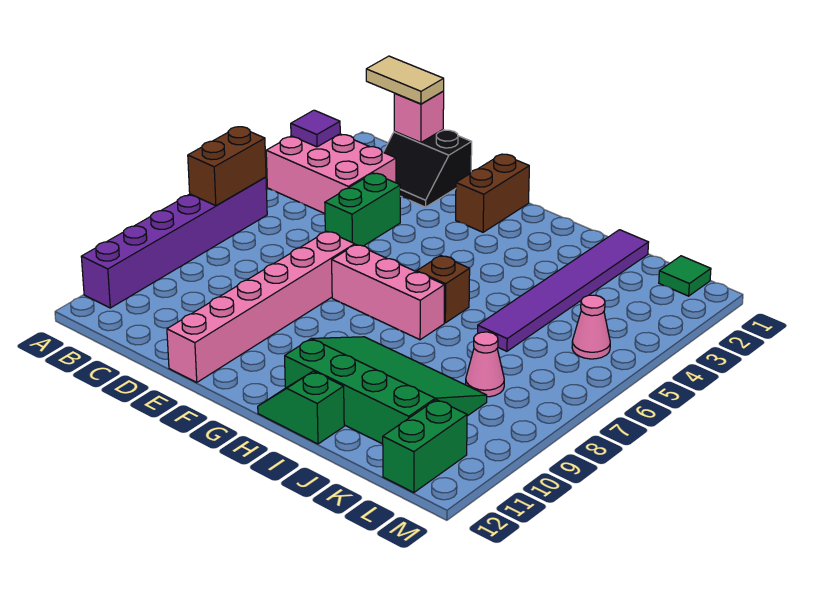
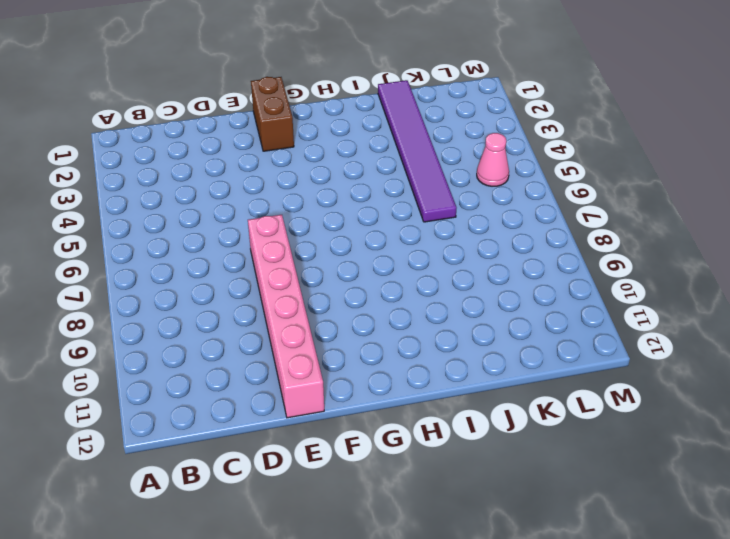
none -> pink brick A3:C4 level 1
none -> purple brick A6:A11 level 1
none -> black slope C1:D2 level 1 top 1

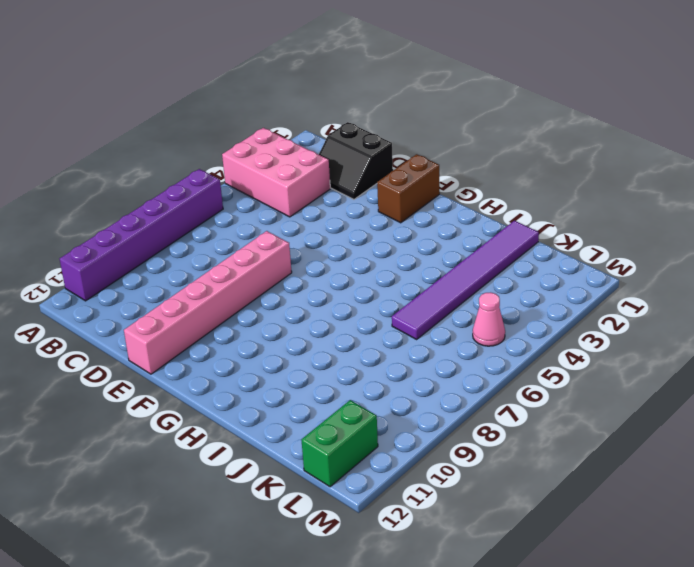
none -> green brick D4:D5 level 1
none -> pink brick F7:H7 level 1
none -> brown brick H6 level 1

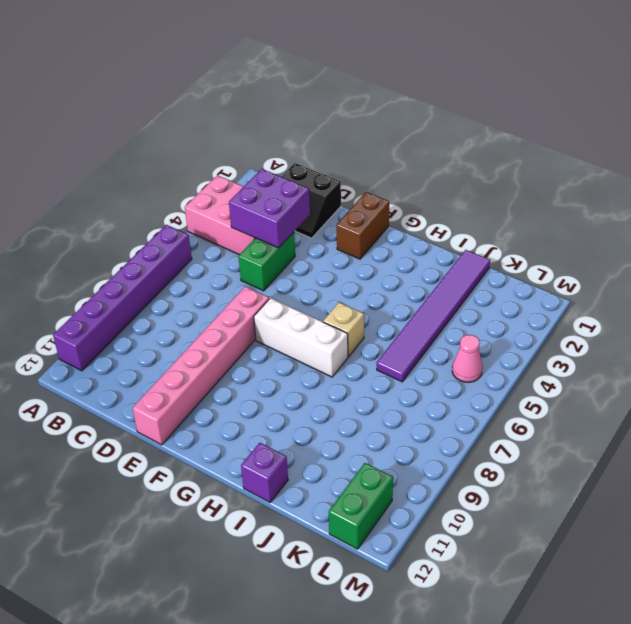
purple brick C3:D4 level 2 -> none
white brick F7:H7 level 1 -> pink brick F7:H7 level 1
tan brick H6 level 1 -> brown brick H6 level 1
purple brick I12 level 1 -> green slope H12:I12 level 1 top I
none -> green slope H9:K11 level 1 top 11
none -> pink cone K8 level 1
none -> green tile L1 level 1

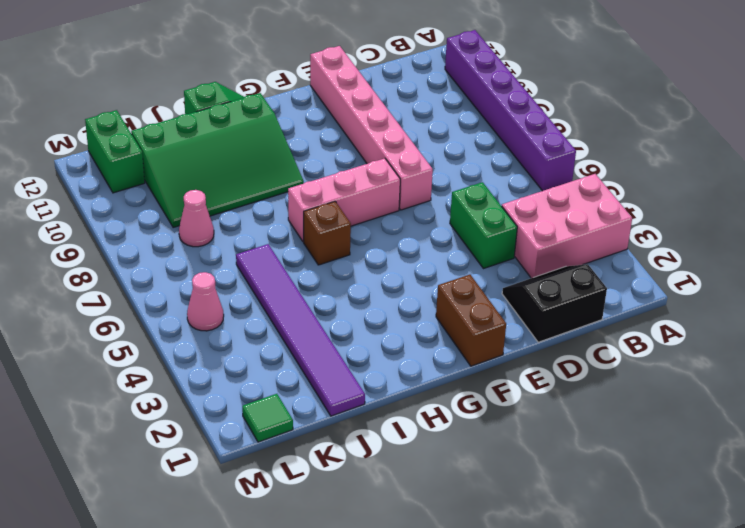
none -> purple tile A3 level 2
none -> brown brick A6:A7 level 2
none -> pink brick C1 level 2

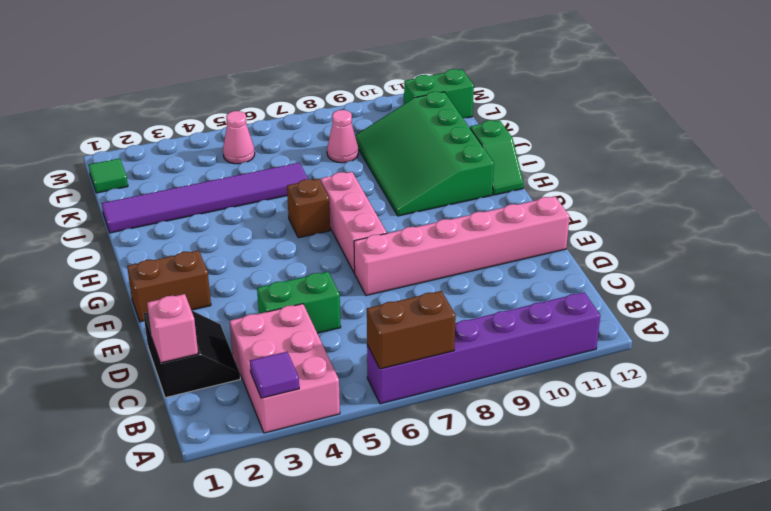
none -> tan tile B1:C1 level 3

